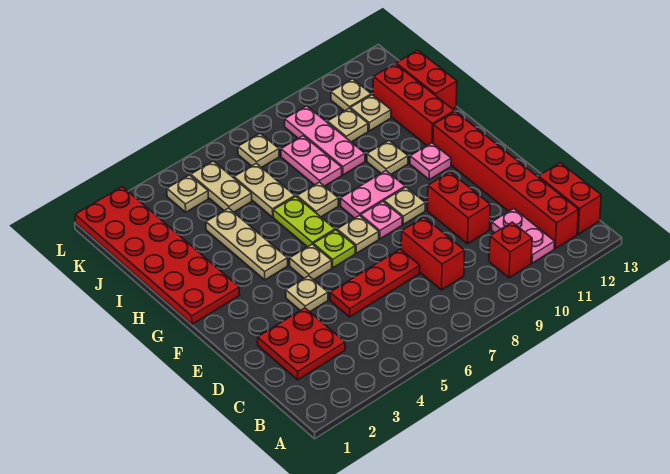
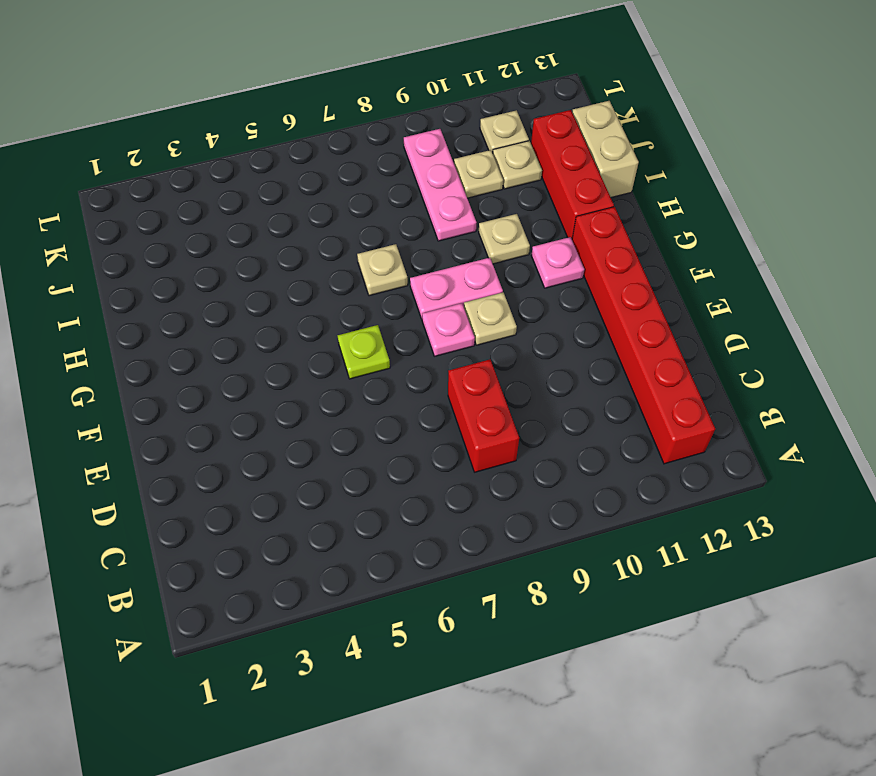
tan brick I13:J13 level 1 -> red brick I13:J13 level 1
none -> red brick B10 level 1
none -> pink plate B11:C11 level 1
none -> red brick B13:C13 level 1
none -> red plate C2:D3 level 1

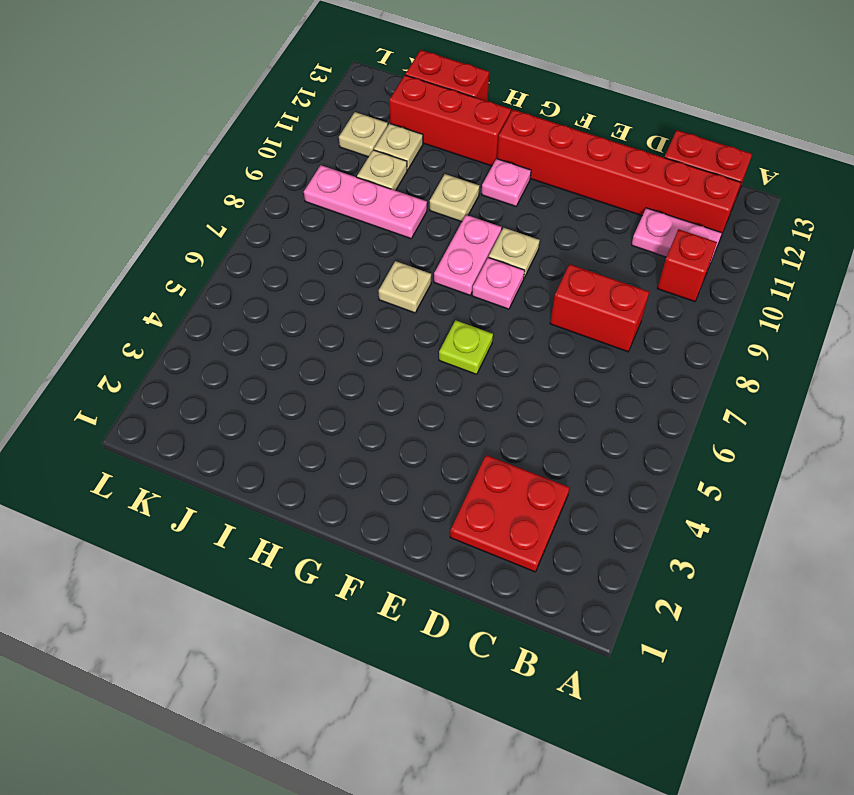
none -> red plate D5:D7 level 1
none -> red brick D10:E10 level 1
none -> tan plate E4 level 1
none -> tan plate F5 level 1

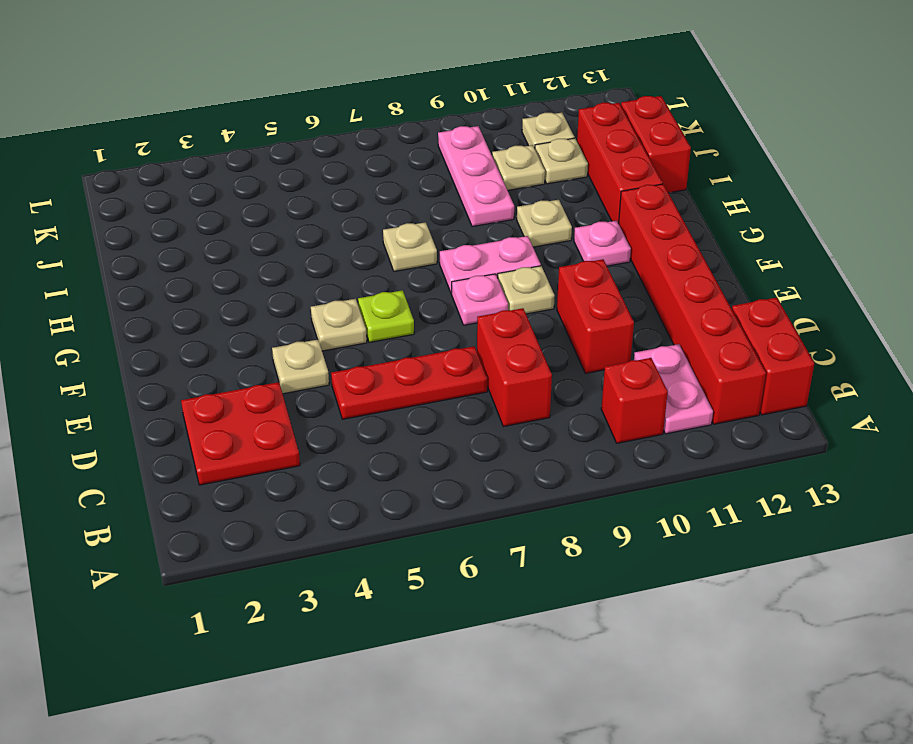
none -> tan plate F7 level 1
none -> red plate G1:L2 level 1
none -> tan plate G4:I4 level 1
none -> lime plate G6:H6 level 1

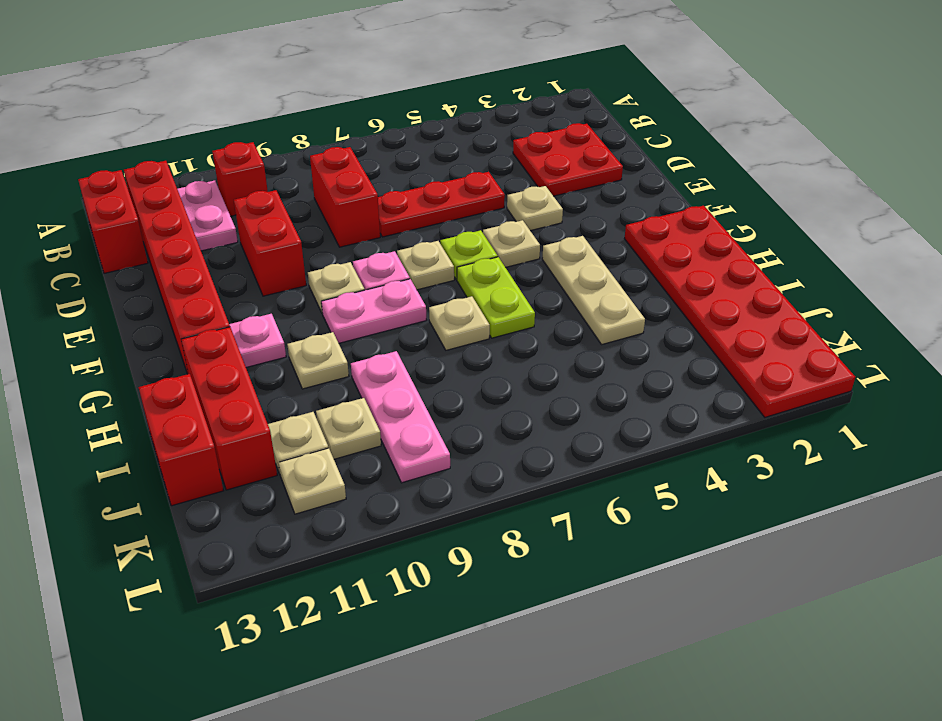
none -> tan plate I6:J6 level 1
none -> pink plate I8:J8 level 1
none -> tan plate J5:K5 level 1
none -> tan plate K4 level 1

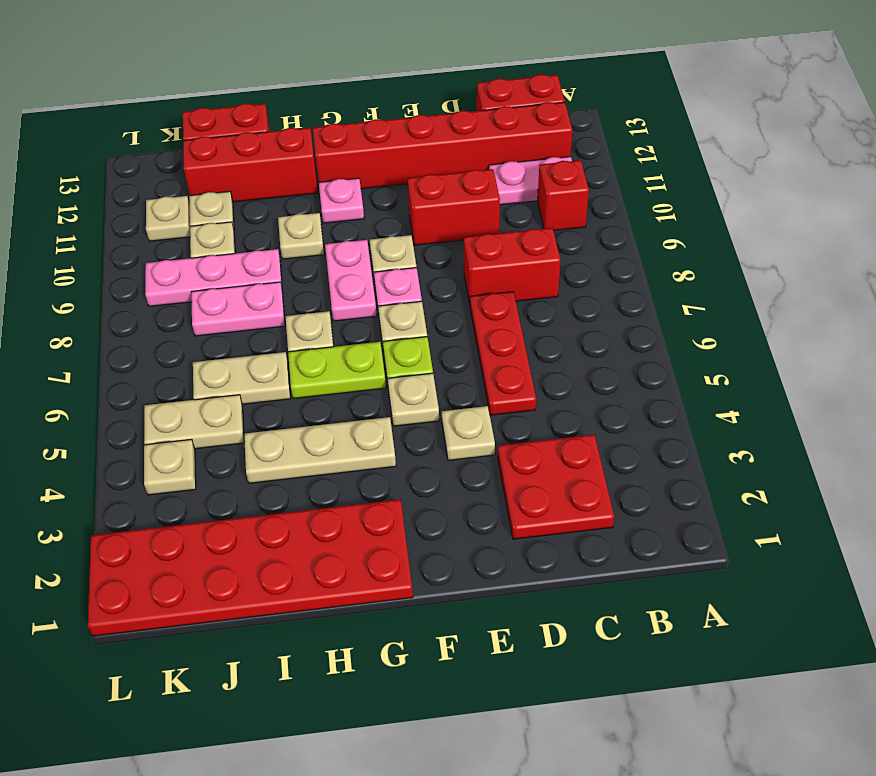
none -> tan plate K7 level 1

